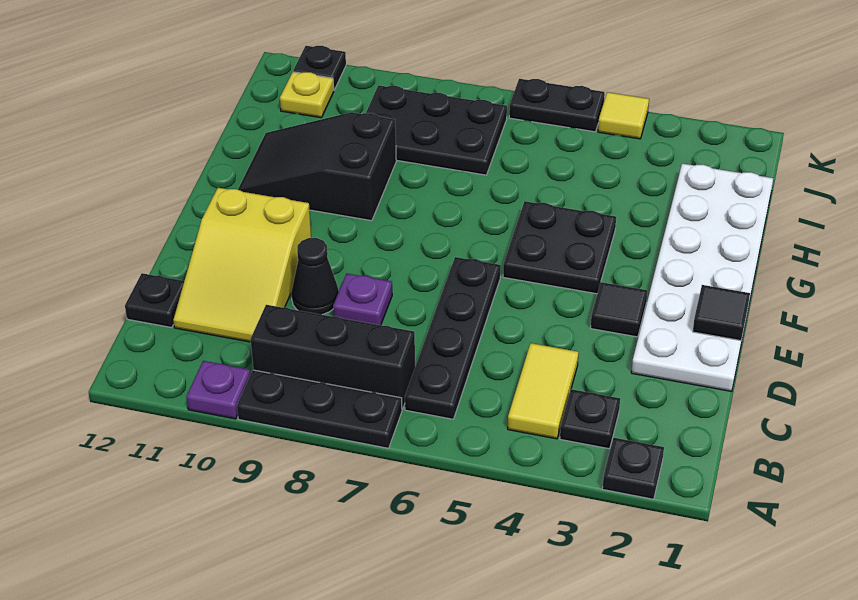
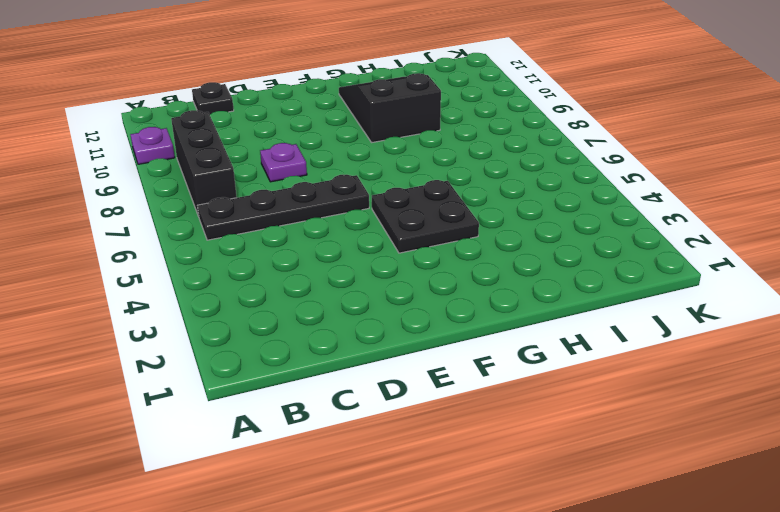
none -> black plate A2 level 1
none -> black plate A7:A9 level 1
none -> black plate B3 level 1

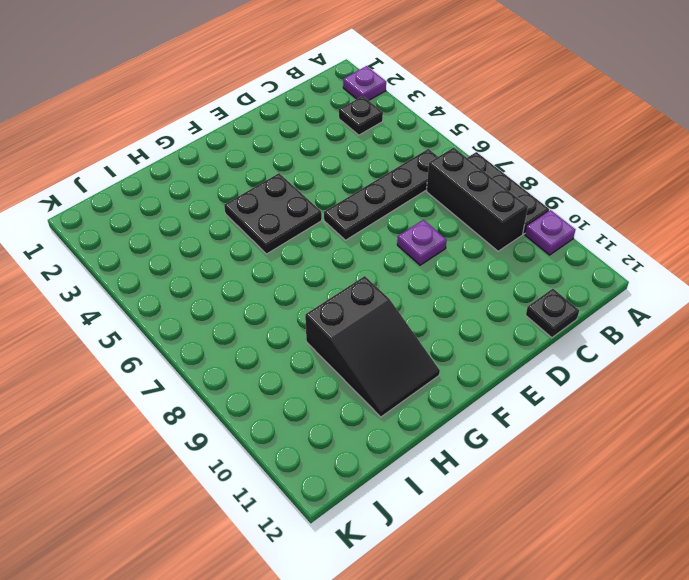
purple plate A2 level 1 -> black plate A2 level 1
none -> yellow tile B4:C4 level 1
none -> yellow slope C10:E11 level 1 top E
none -> white plate D1:I2 level 1

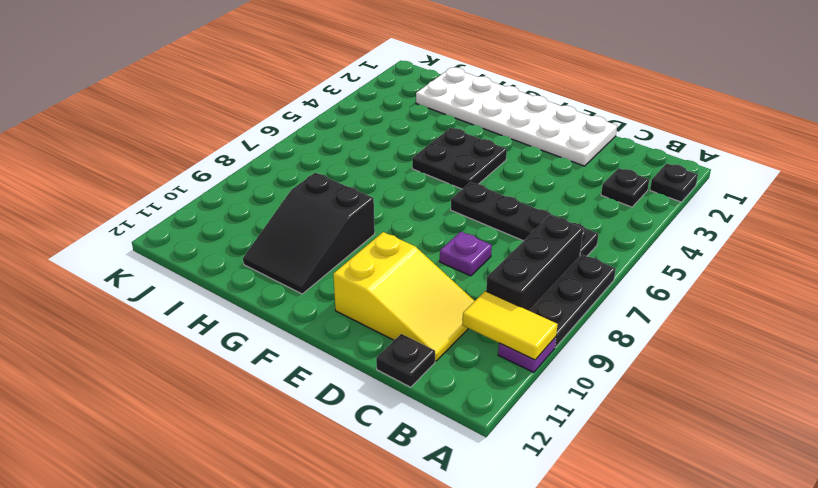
yellow tile A10:B10 level 2 -> yellow tile B4:C4 level 1
none -> black cone D9 level 1
none -> black tile E3 level 1
none -> black plate I7:J9 level 1

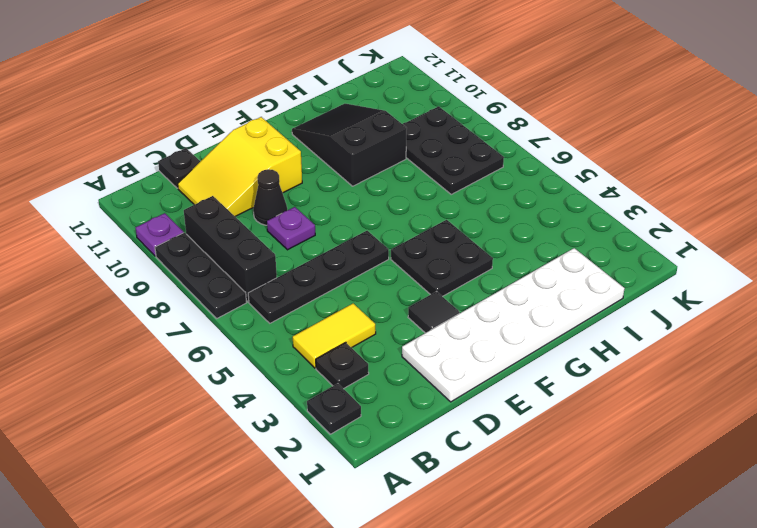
none -> yellow plate J11 level 1
none -> yellow tile K4 level 1
none -> black plate K5:K6 level 1

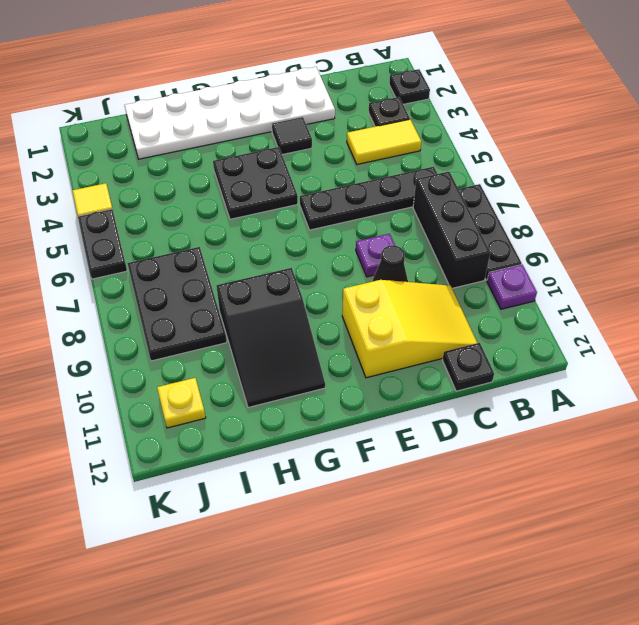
none -> black plate K11 level 1
none -> black tile E1 level 2

